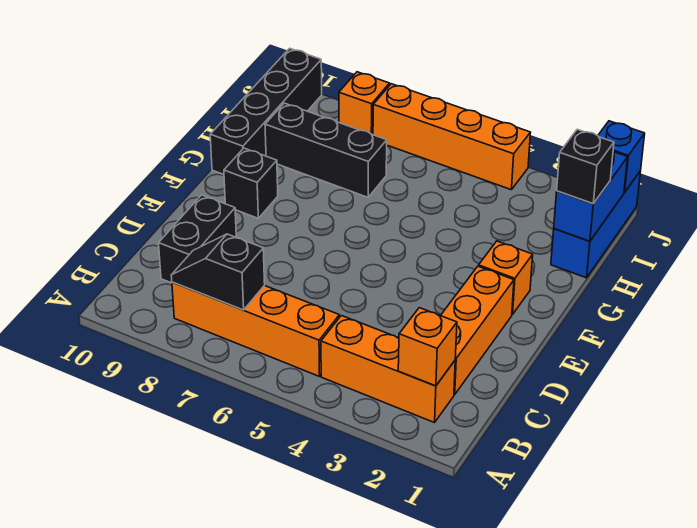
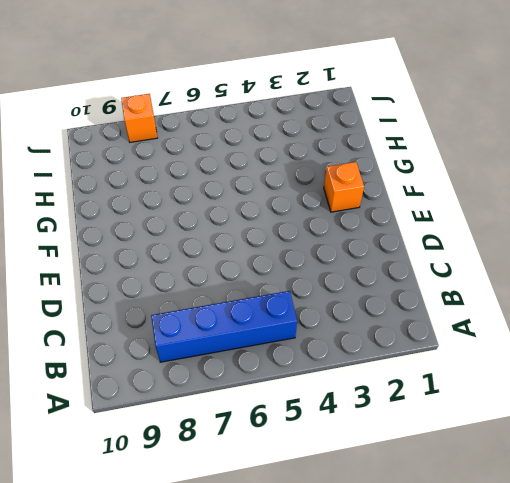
blue brick B5:B8 level 1 -> orange brick B5:B8 level 1
none -> orange brick B2:B4 level 1
none -> orange brick C2:E2 level 1
none -> black brick C9:D9 level 1

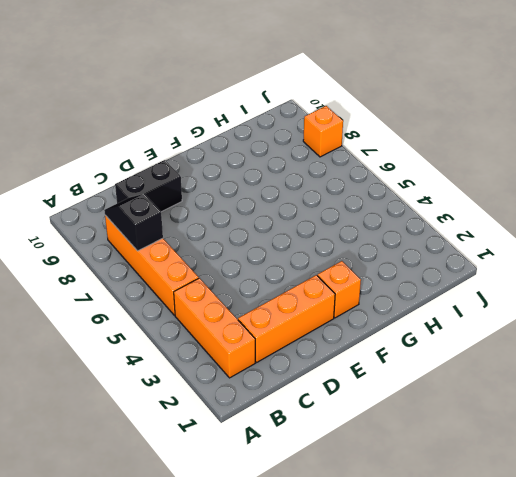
none -> black brick F9 level 1
none -> black brick G10:J10 level 1
none -> blue brick H1:J1 level 1

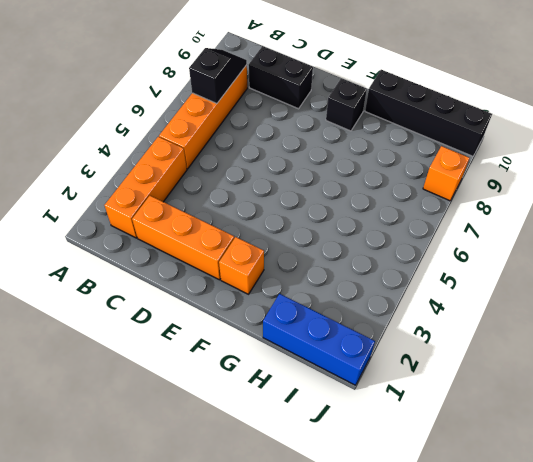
none -> black brick H7:H9 level 1
none -> orange brick J4:J7 level 1
none -> orange brick B2 level 2

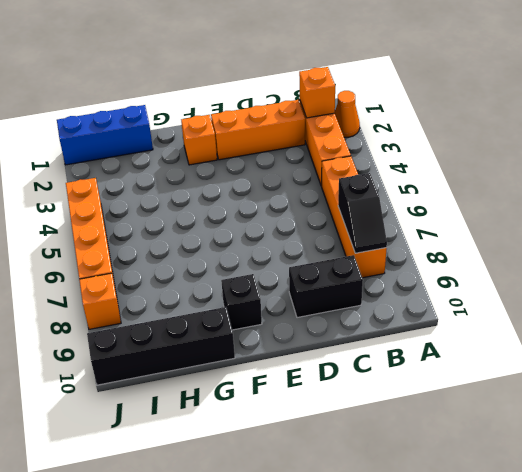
orange cone A2 level 1 -> none
none -> black brick H7:H9 level 1
none -> blue brick H1:I1 level 2
none -> blue brick J1 level 2

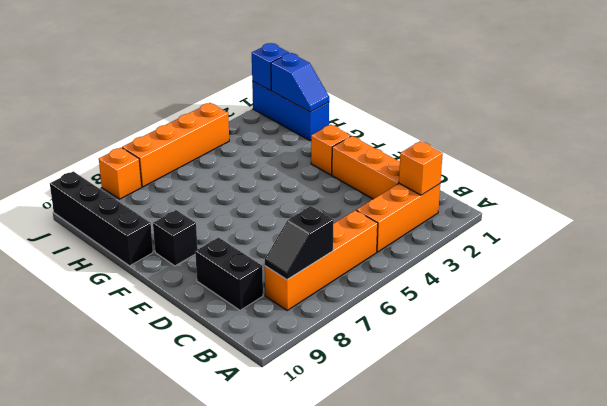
blue slope H1:I1 level 2 top I -> blue brick H1:I1 level 2
none -> black brick H7:H9 level 1
none -> black brick H1 level 3

